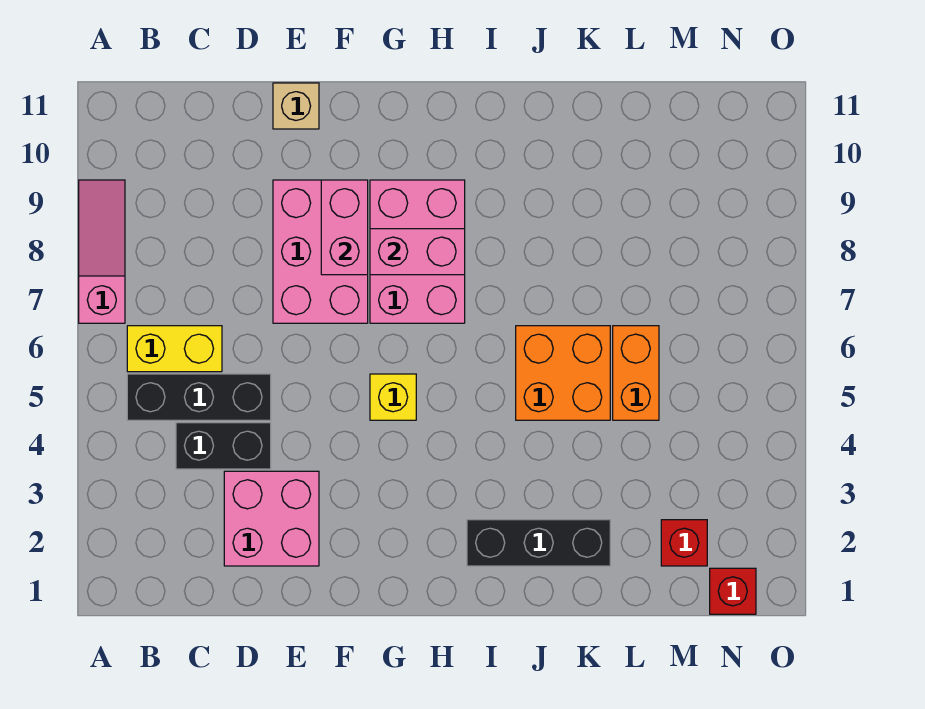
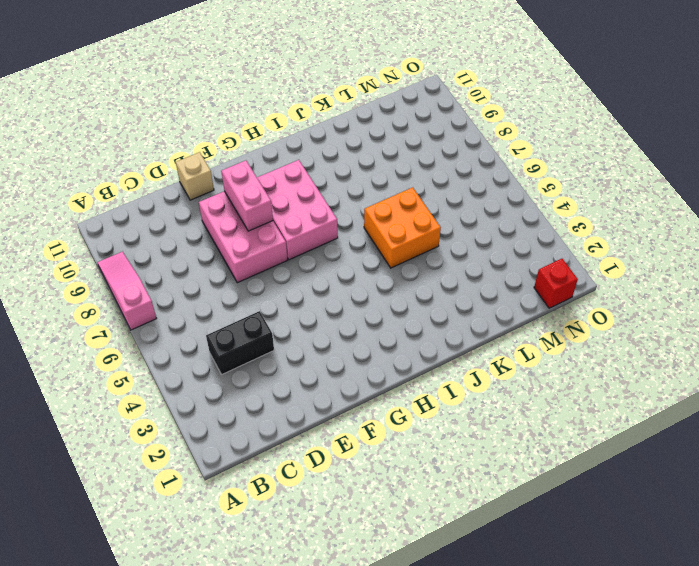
none -> black brick B5:D5 level 1
none -> yellow brick B6:C6 level 1
none -> pink brick D2:E3 level 1

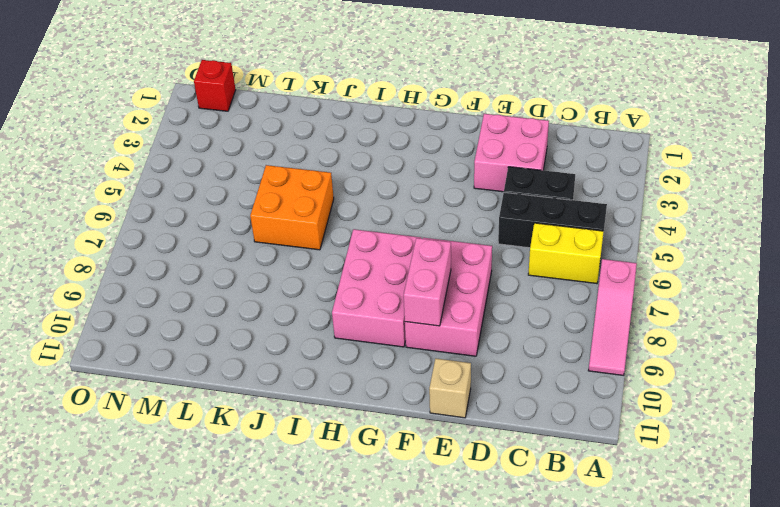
none -> yellow brick G5 level 1
none -> black brick I2:K2 level 1
none -> orange brick L5:L6 level 1

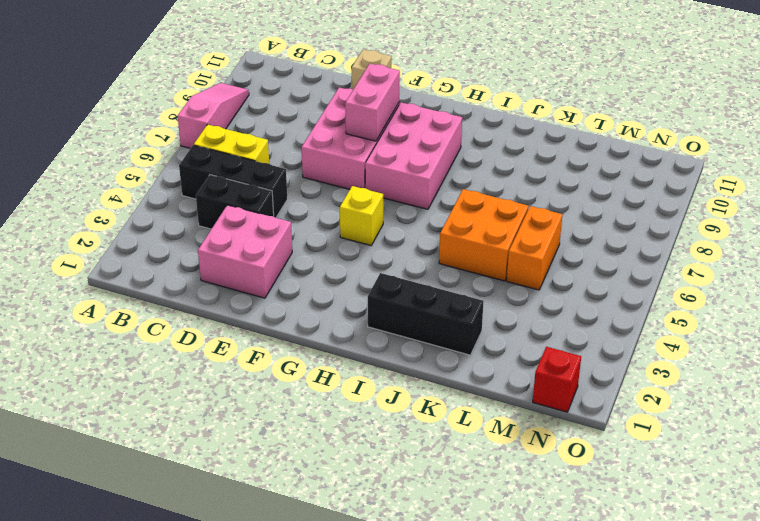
none -> red brick M2 level 1
none -> pink brick G8:H8 level 2

